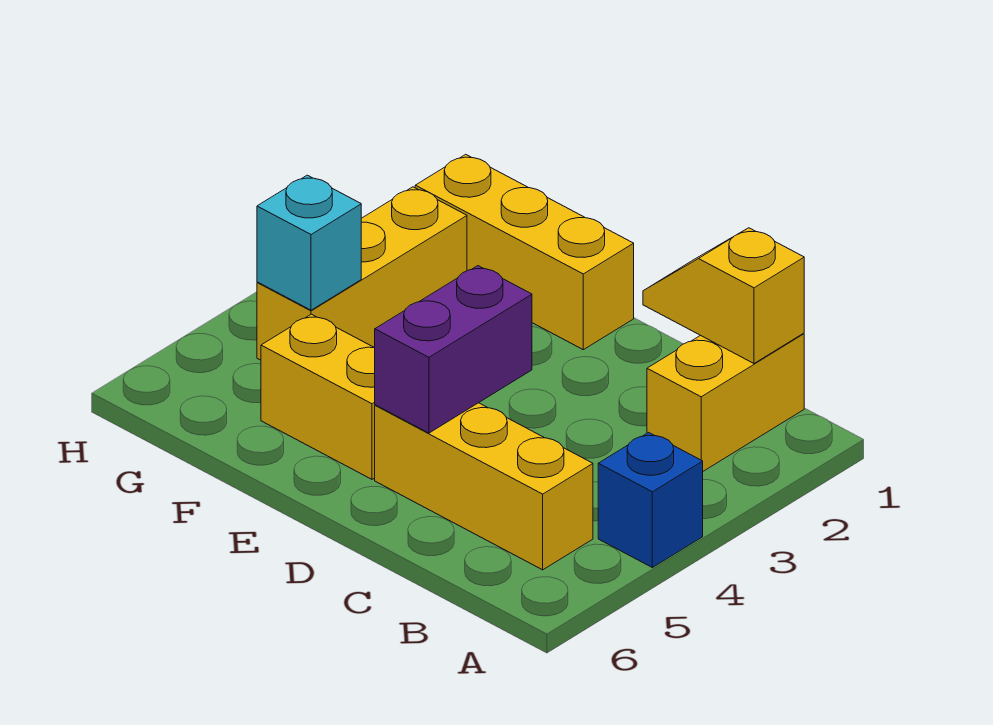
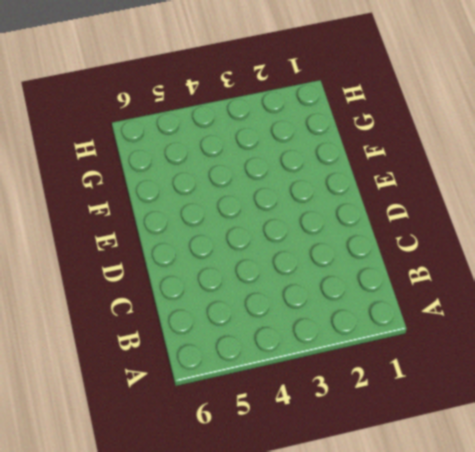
none -> blue brick A4 level 1
none -> yellow brick B1:B2 level 1

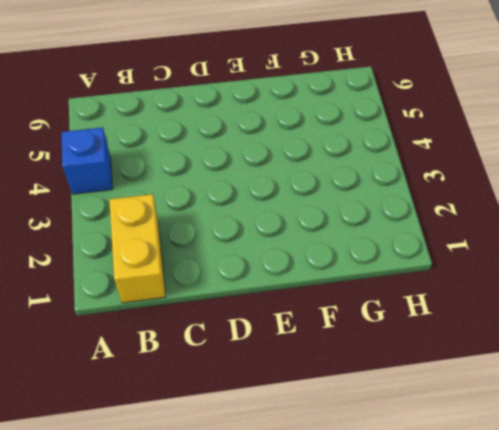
none -> yellow brick B5:D5 level 1
none -> yellow brick E1:G1 level 1

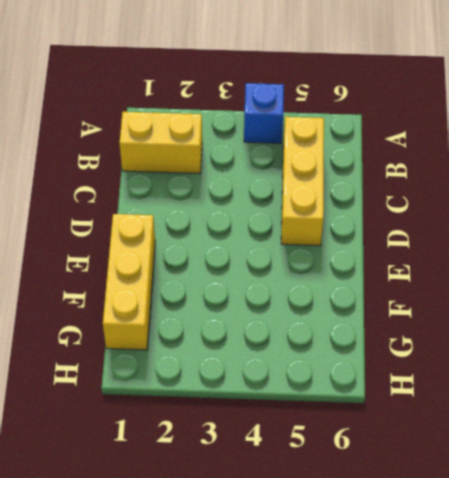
none -> yellow brick E5:F5 level 1
none -> yellow brick G2:G4 level 1

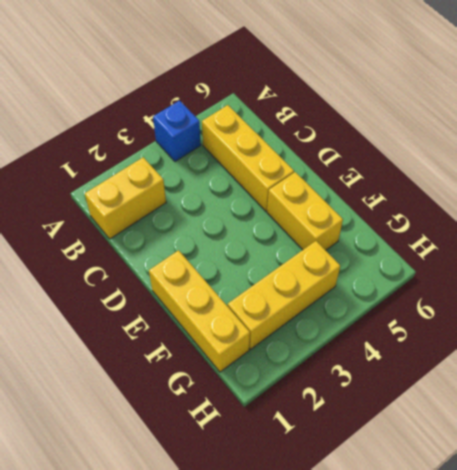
none -> yellow slope B1:C1 level 2 top B
none -> purple brick D4:D5 level 2

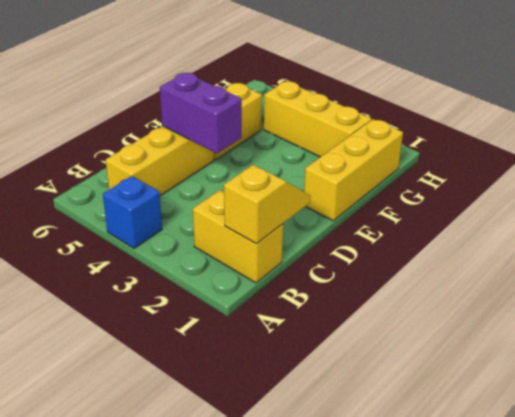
none -> cyan brick G4 level 2

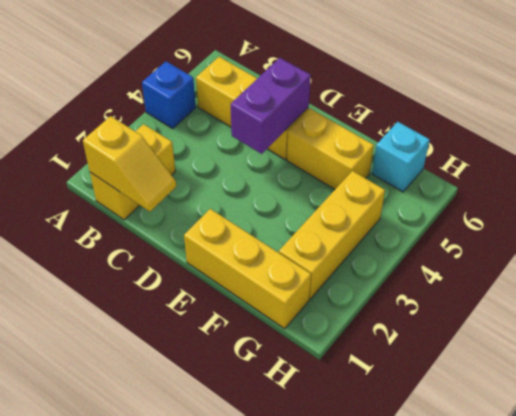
cyan brick G6 level 1 -> cyan brick G4 level 2

